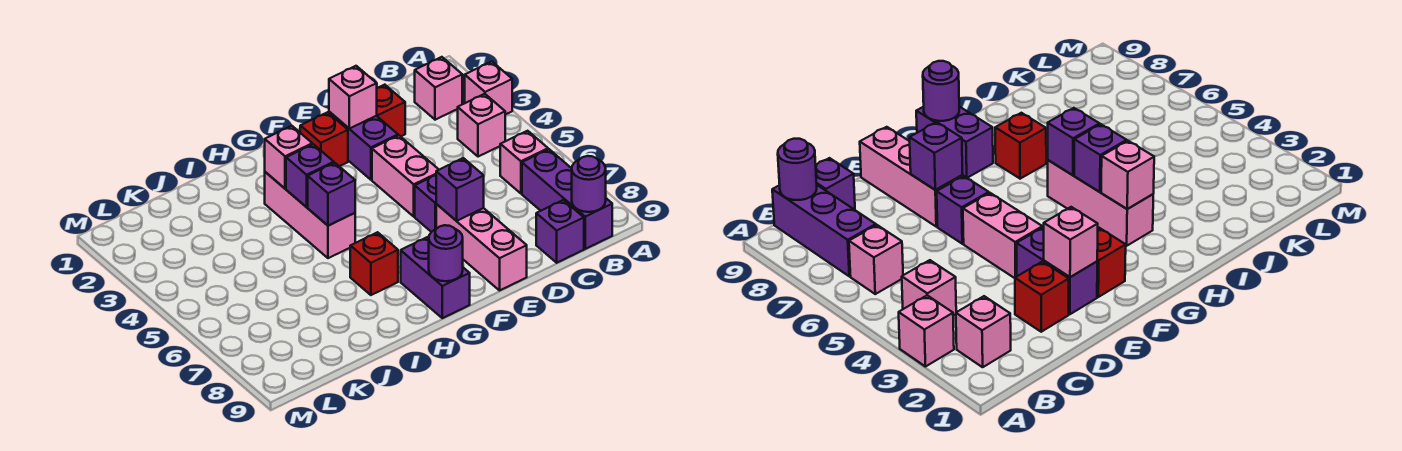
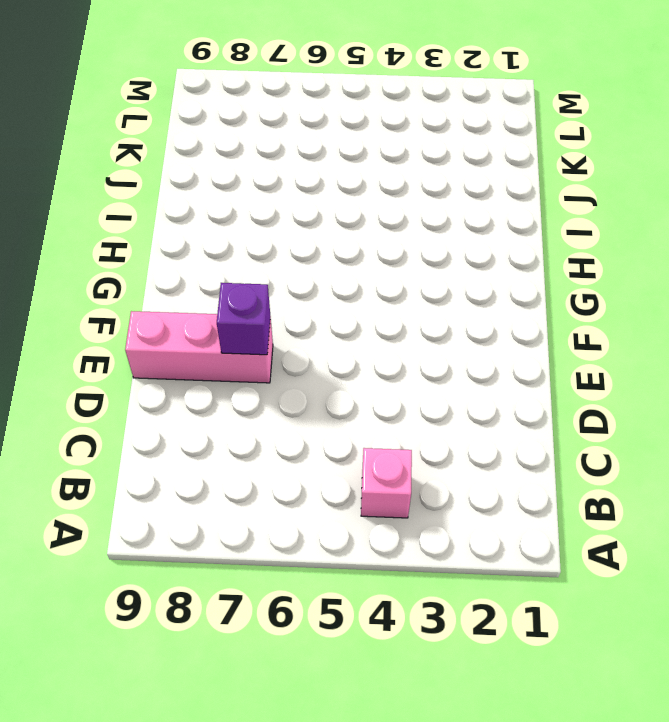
none -> pink brick A3 level 1
none -> pink brick B2 level 1
none -> pink brick B6 level 1

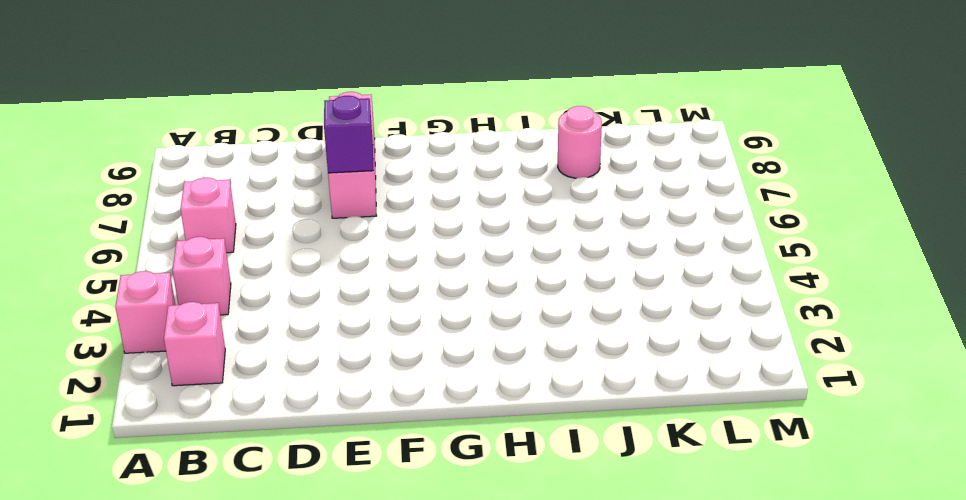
pink round brick J8 level 1 -> none
none -> purple brick B7:B9 level 1
none -> purple brick C9 level 1
none -> red brick D2 level 1

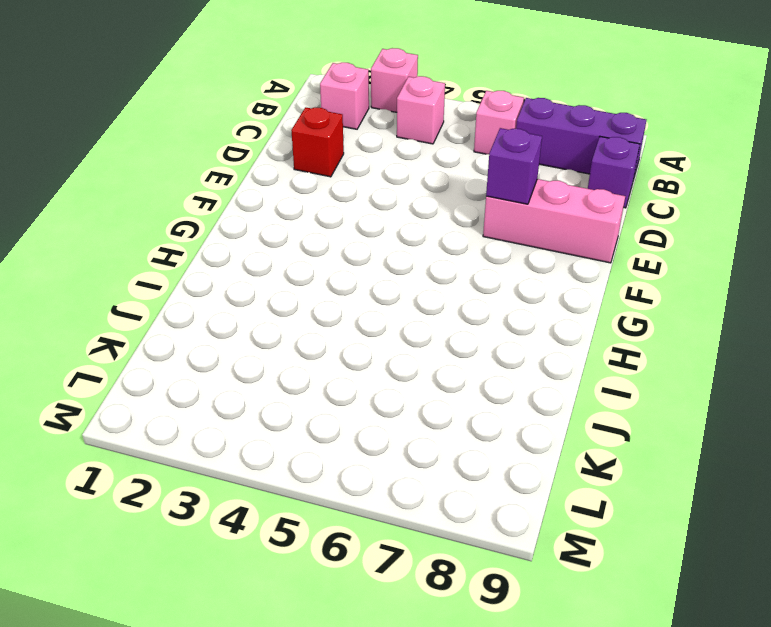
none -> purple brick E2:E3 level 1
none -> pink brick E4:E5 level 1
none -> purple brick E6 level 1

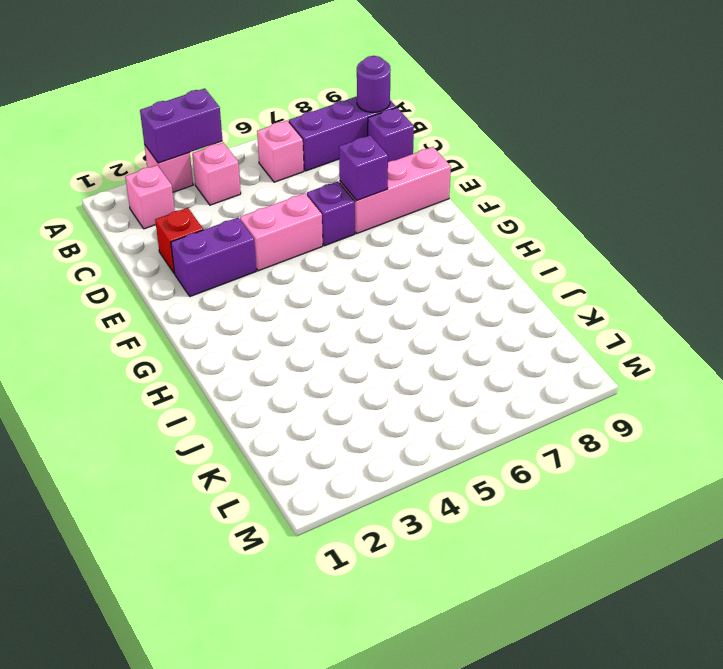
purple brick A3:A4 level 2 -> purple brick G8:G9 level 1
none -> red brick F2 level 1
none -> pink brick H3:H5 level 1
none -> red brick H7 level 1

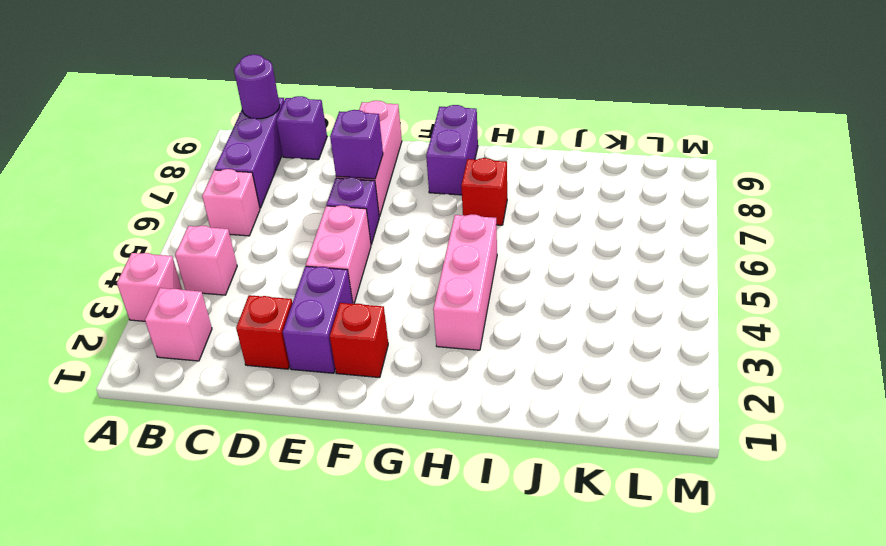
none -> pink brick E2 level 2
none -> purple round brick G9 level 2
none -> pink brick H3 level 2

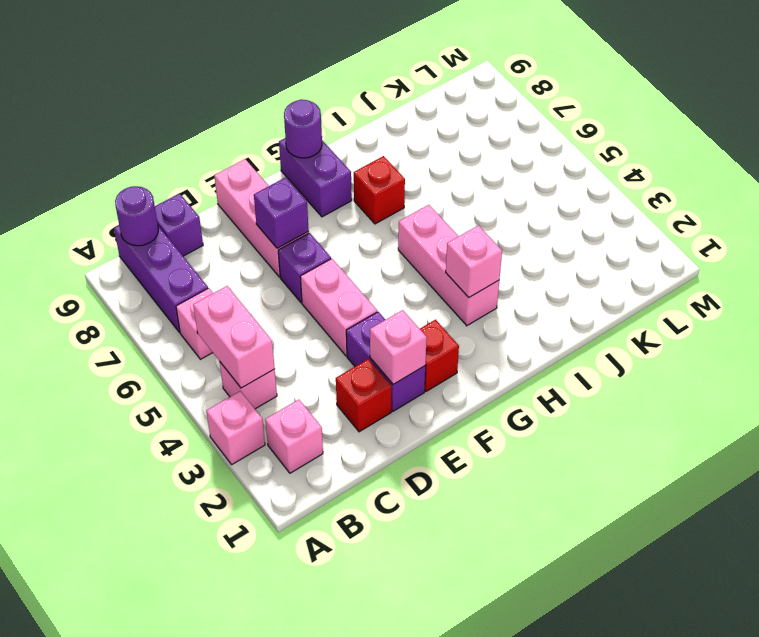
pink brick B4:B5 level 2 -> none
none -> purple brick H4 level 2
none -> purple brick H5 level 2

